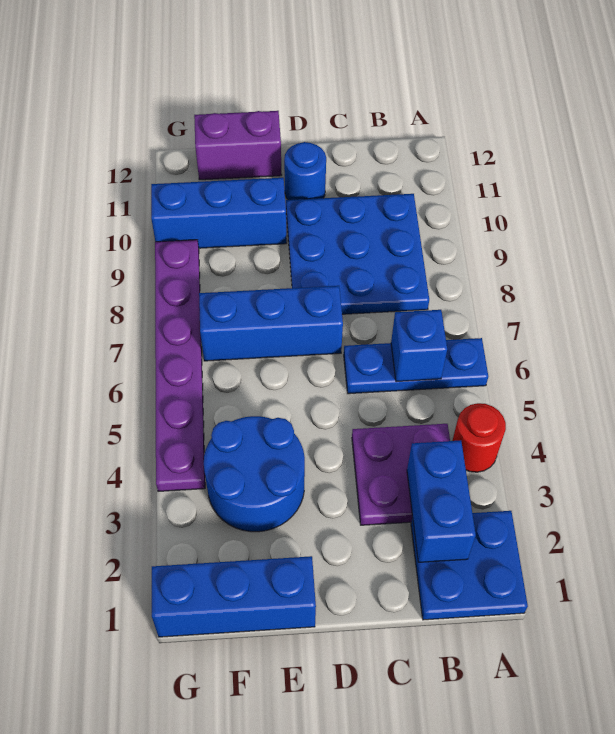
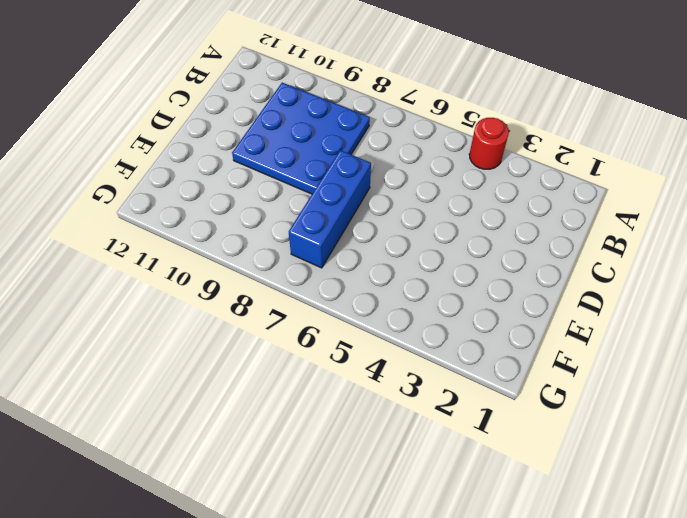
none -> blue plate A1:B2 level 1
none -> blue plate A6:C6 level 1
none -> purple plate B3:C4 level 1

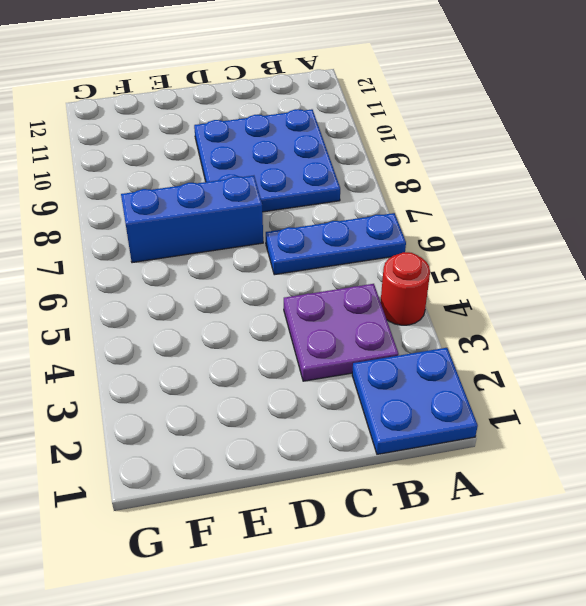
none -> blue round brick D11 level 1
none -> blue brick E1:G1 level 1
none -> blue round brick E3:F4 level 1

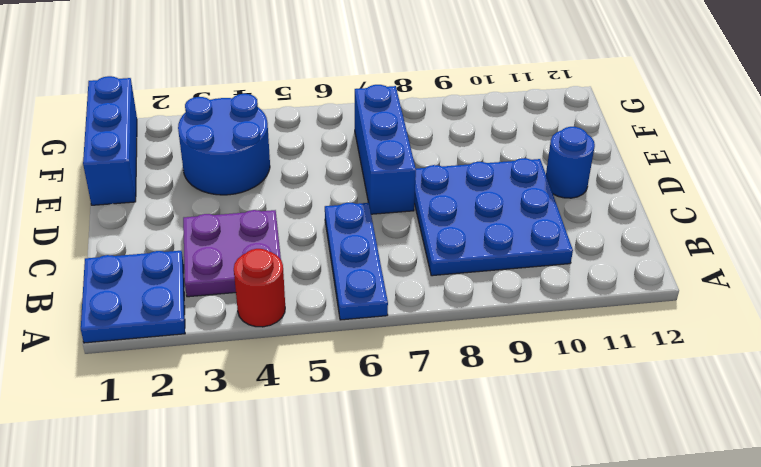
none -> blue brick E10:G10 level 1
none -> purple brick E12:F12 level 1
none -> purple plate G4:G9 level 1

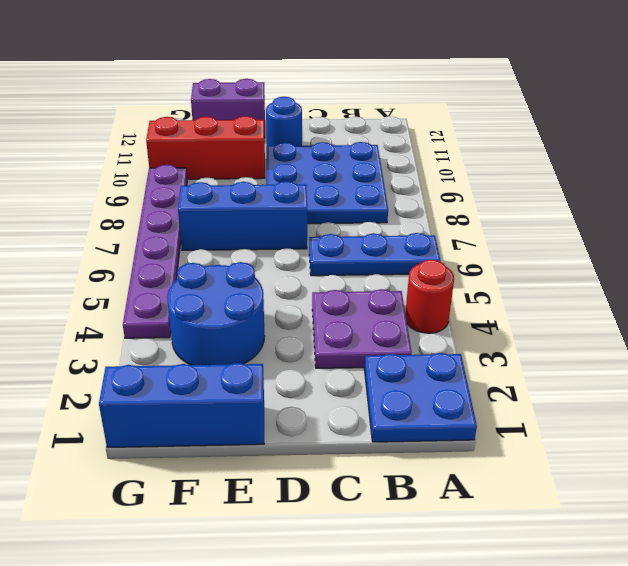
red brick E10:G10 level 1 -> blue brick E10:G10 level 1
none -> blue brick B2:B3 level 2
none -> blue brick B6 level 2

